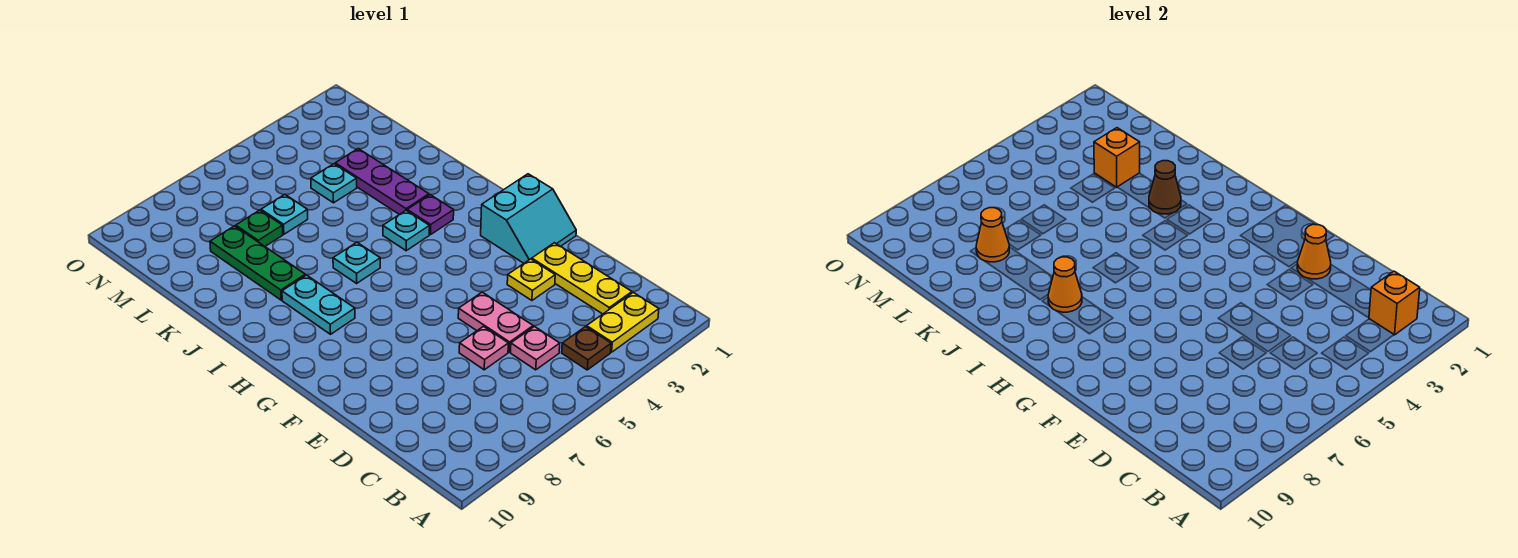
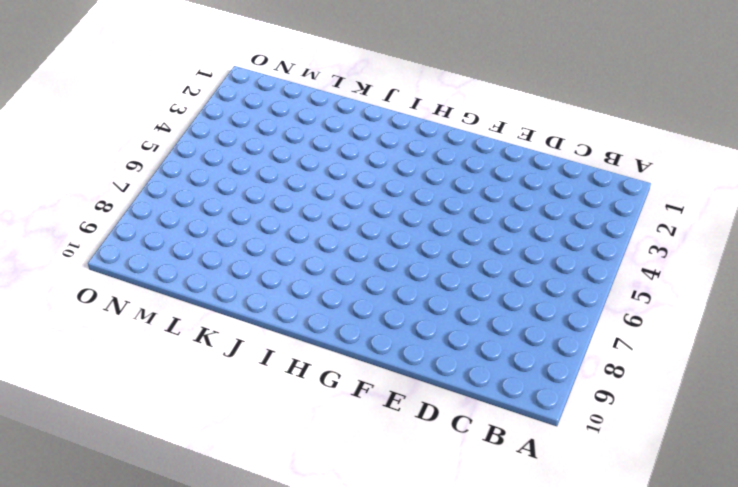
none -> yellow plate B2:B3 level 1
none -> brown plate B4 level 1
none -> yellow plate C2:E2 level 1

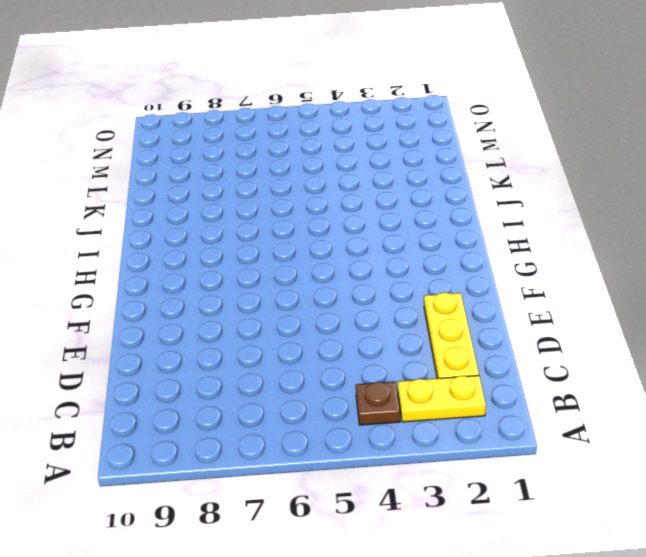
none -> pink plate C5 level 1
none -> pink plate D5:E5 level 1
none -> pink plate D6 level 1

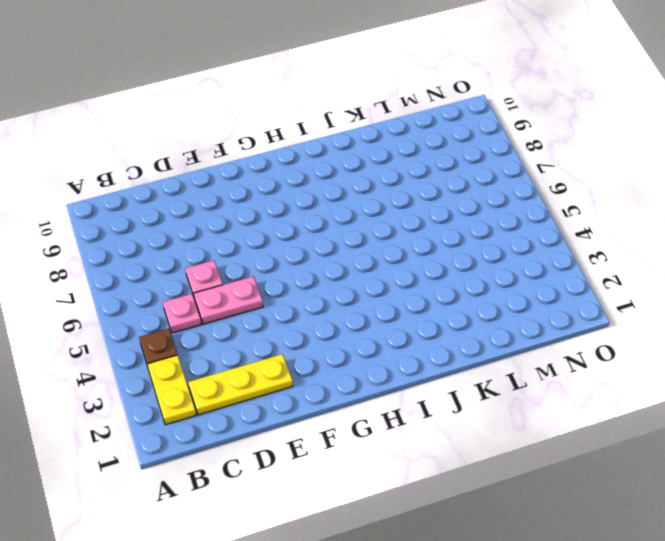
none -> yellow plate E3 level 1
none -> cyan slope F1:G2 level 1 top G
none -> cyan plate H8:I8 level 1

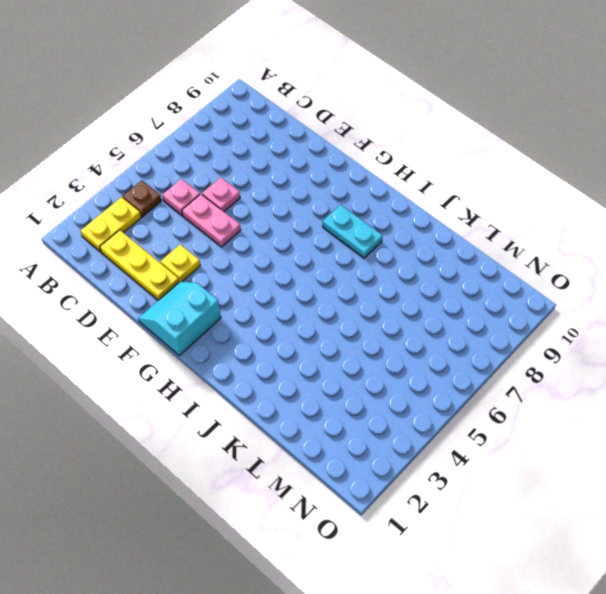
none -> purple plate I3 level 1
none -> cyan plate I4 level 1
none -> cyan plate I6 level 1

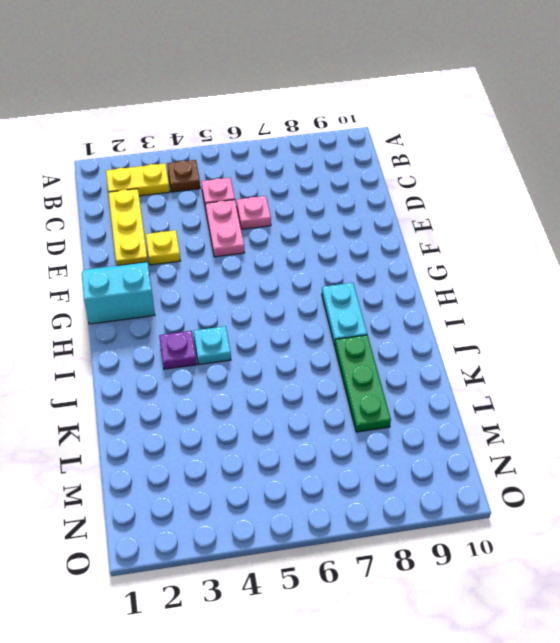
none -> cyan plate I6 level 1
none -> purple plate J3:L3 level 1
none -> cyan plate L4 level 1

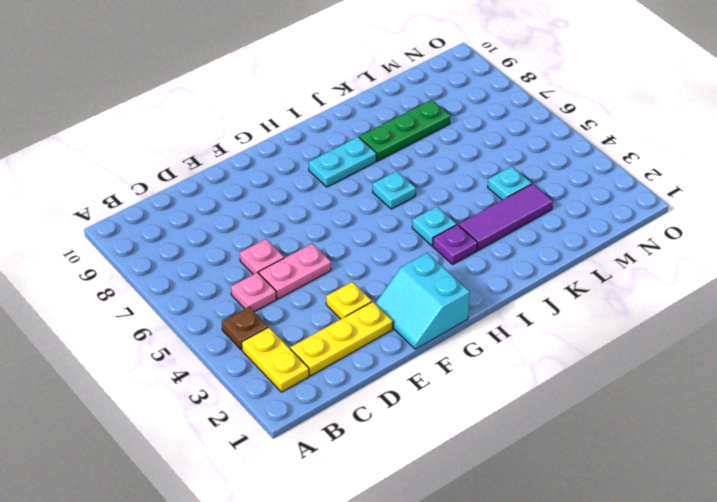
purple tile J3:L3 level 1 -> purple plate J3:L3 level 1
none -> cyan plate L6 level 1
none -> green plate L7 level 1
none -> orange brick B2 level 2

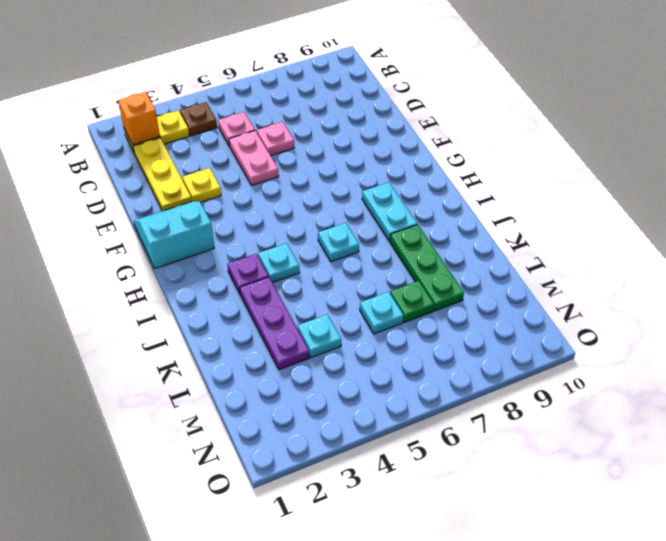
none -> orange cone E2 level 2
none -> orange cone I8 level 2
none -> brown cone J3 level 2

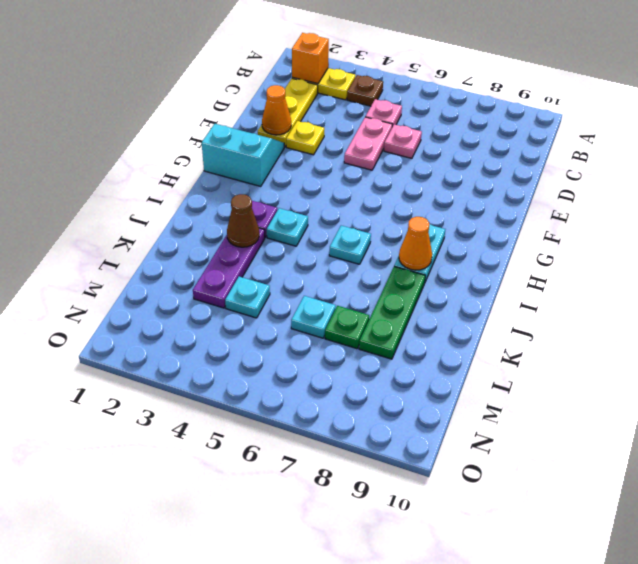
none -> orange brick L3 level 2
none -> orange cone L8 level 2

